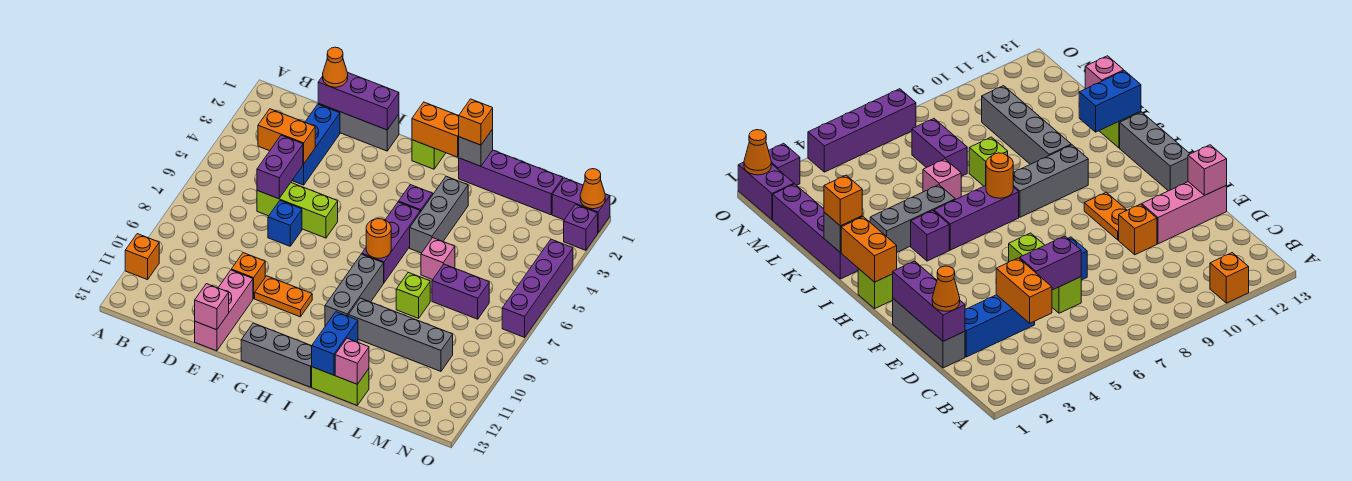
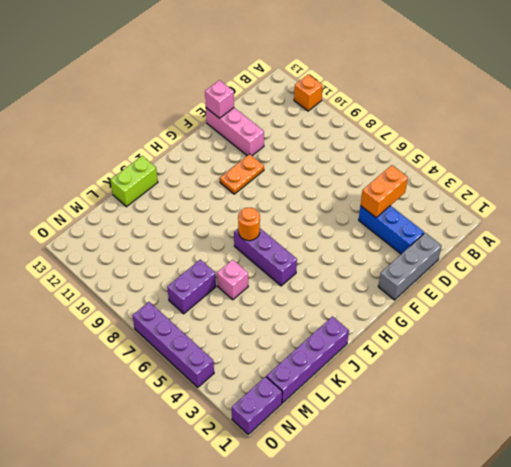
none -> lime brick D6:F6 level 1
none -> blue brick E7 level 1
none -> orange brick E10 level 1
none -> grey brick G13:I13 level 1

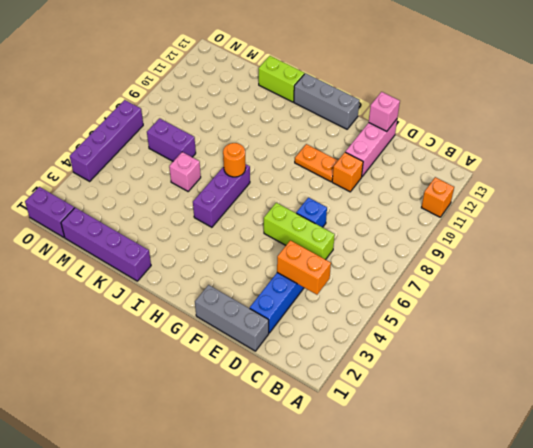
none -> lime brick H1 level 1
none -> purple brick I4 level 1
none -> grey brick I8:I10 level 1
none -> grey brick J3:J5 level 1

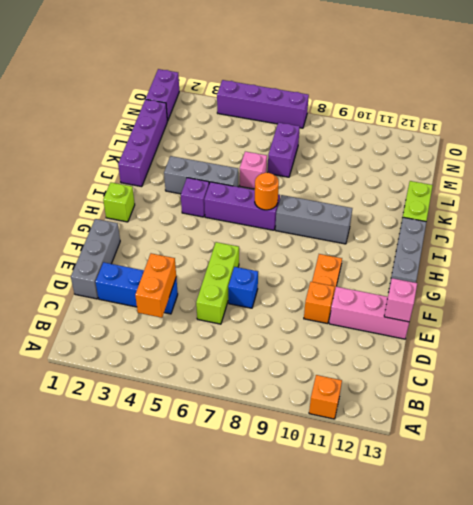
none -> grey brick J10:M10 level 1
none -> lime brick K8 level 1
none -> purple brick O2 level 1
none -> purple brick D1:F1 level 2

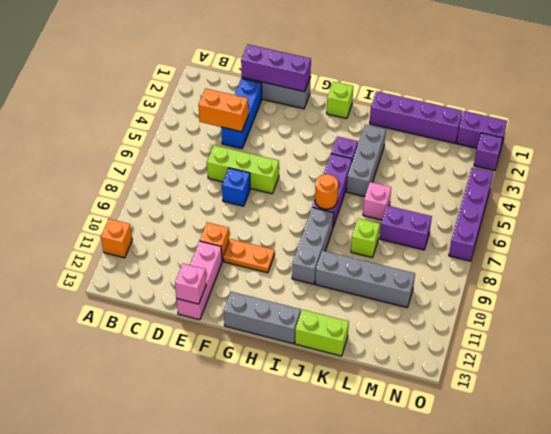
none -> purple brick D5:D6 level 2
none -> orange brick H1:I1 level 2
none -> grey brick J1 level 2
none -> blue brick J12:J13 level 2

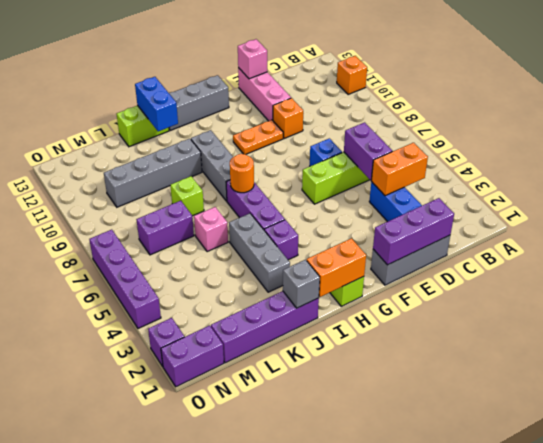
none -> pink brick K13 level 2
none -> orange cone O1 level 2
none -> orange cone D1 level 3
none -> orange brick J1 level 3

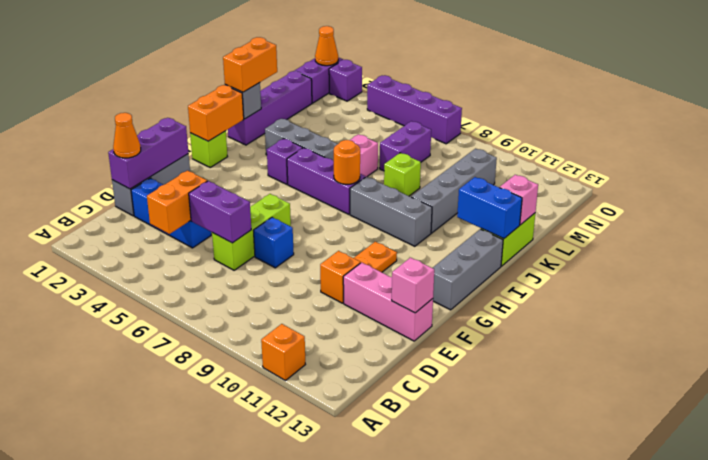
orange brick J1:K1 level 3 -> orange brick J1 level 3

